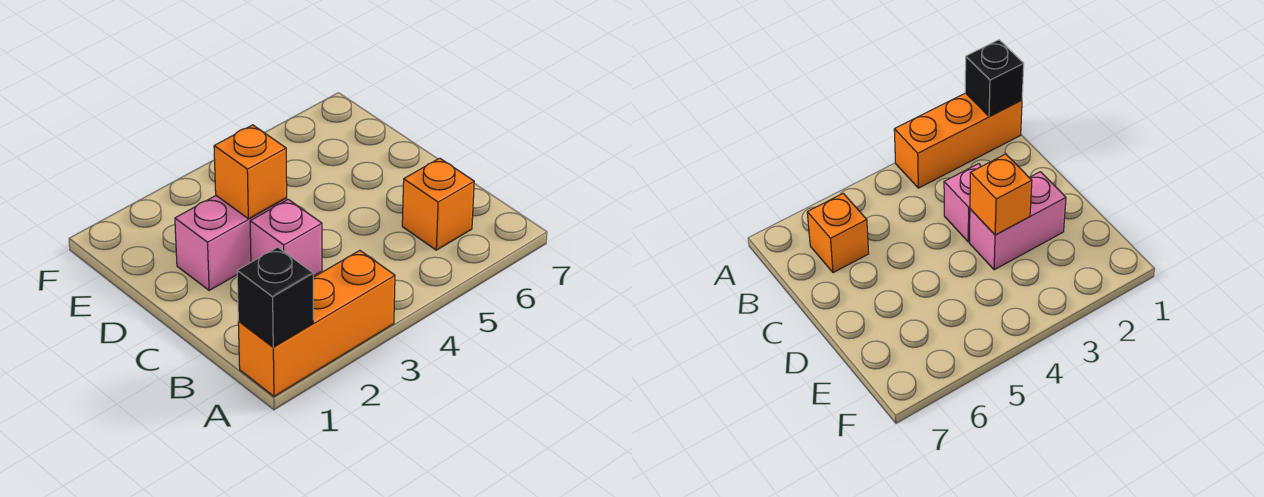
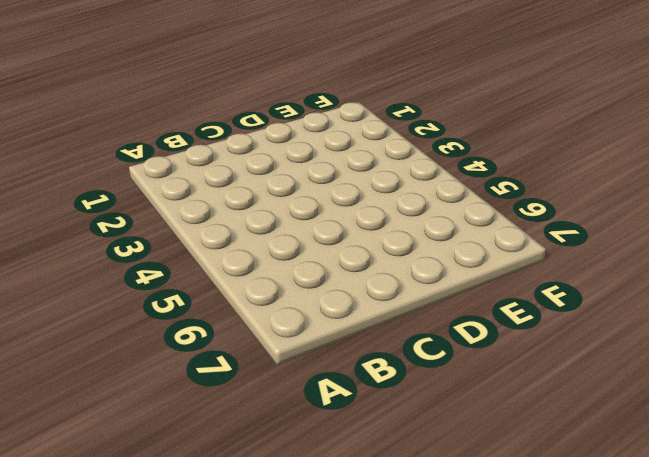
none -> orange brick A1:A3 level 1
none -> orange brick B6 level 1

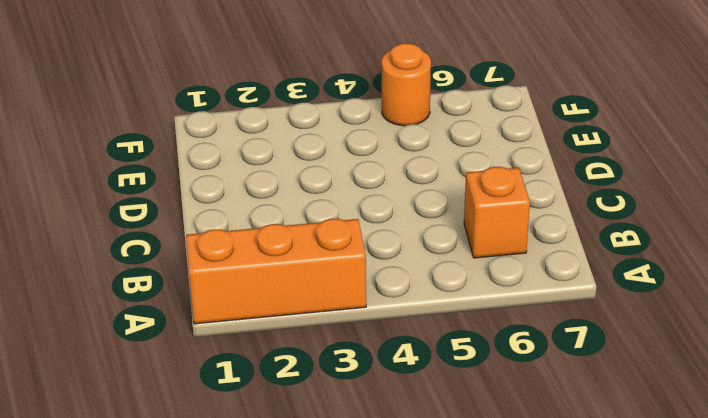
orange round brick F5 level 1 -> none
none -> pink brick C3 level 1
none -> pink brick D2:D3 level 1

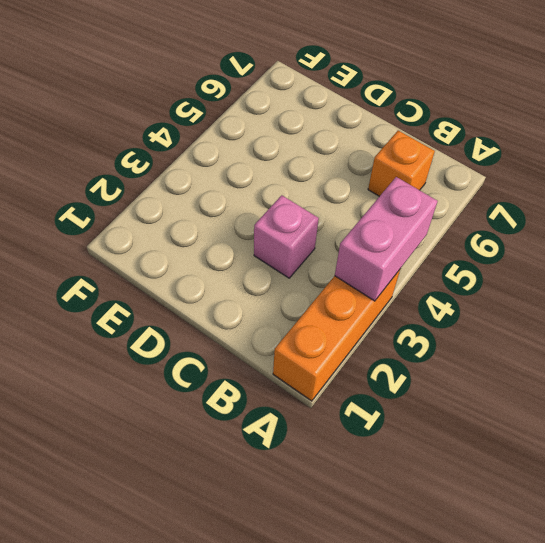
pink brick A3:A4 level 2 -> pink brick D2:D3 level 1
none -> black brick A1 level 2
none -> orange brick D3 level 2

